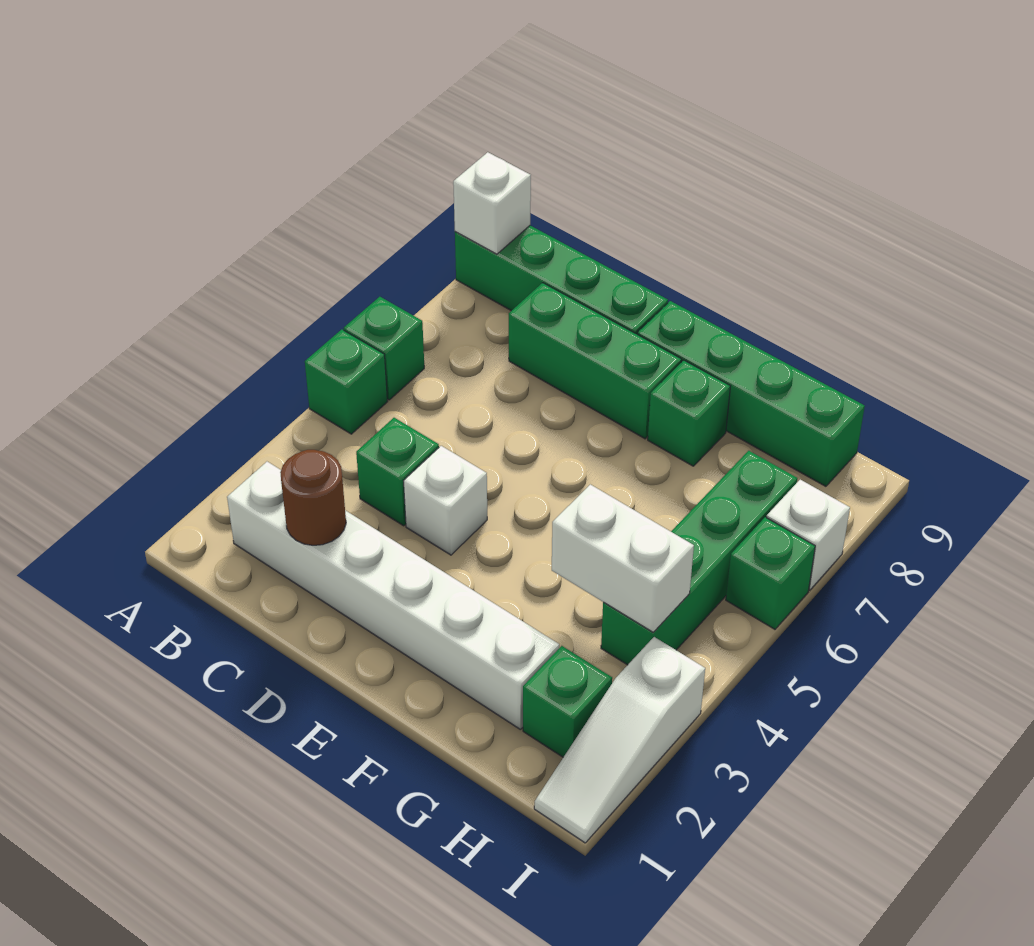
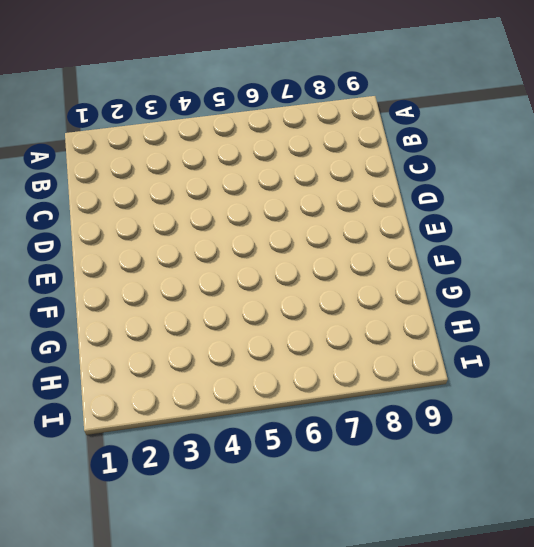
none -> green brick A5 level 1
none -> green brick A6 level 1
none -> green brick A9:D9 level 1

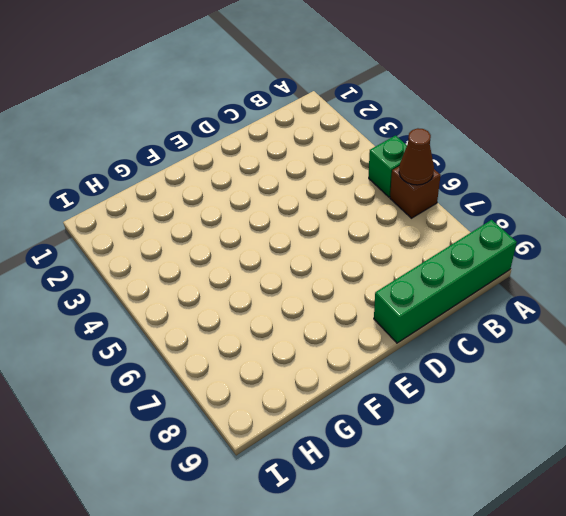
brown brick A6 level 1 -> green brick A6 level 1
brown cone A6 level 2 -> none
none -> white brick B2:G2 level 1
none -> green brick C4 level 1
none -> green brick C8:E8 level 1

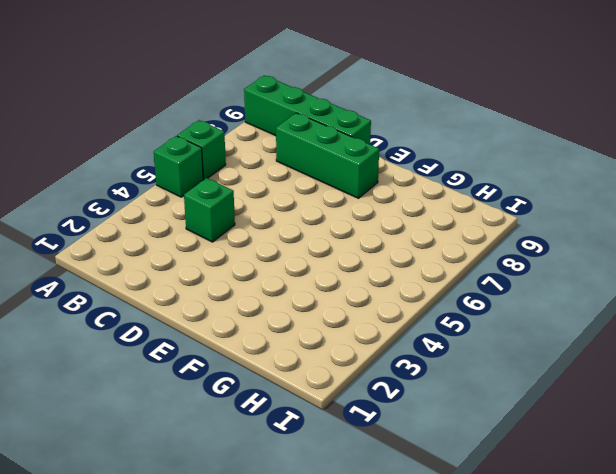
none -> white brick B2:G2 level 1
none -> white brick D4 level 1
none -> green brick E9:H9 level 1

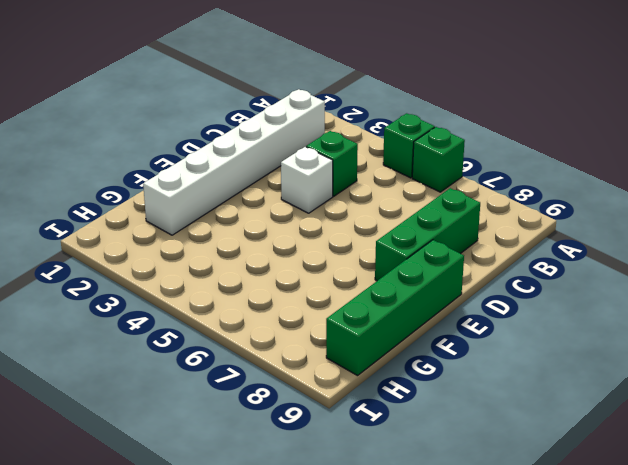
none -> green brick A9:D9 level 1
none -> green brick F8 level 1
none -> green brick H2 level 1

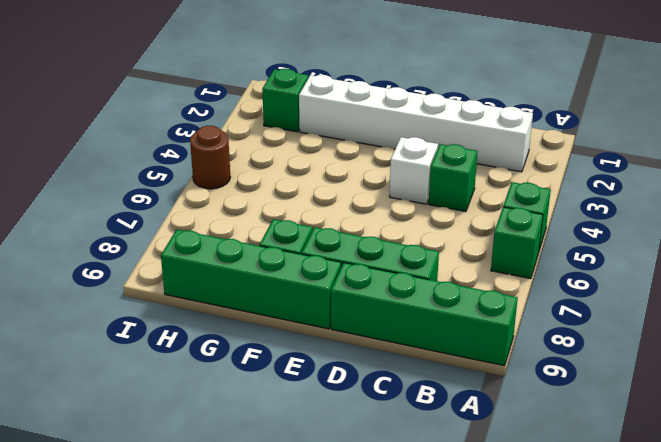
brown round brick I5 level 1 -> brown round brick C2 level 2
none -> green brick H4:H7 level 1
none -> white slope I1:I3 level 1 top 3
none -> green brick I6 level 1

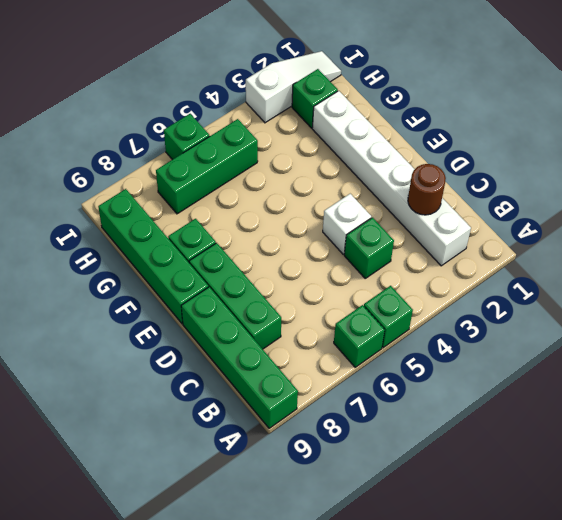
green brick H5:H7 level 1 -> green brick H4:H7 level 1
none -> white brick I7 level 1
none -> white brick A9 level 2
none -> white brick G4:H4 level 2

